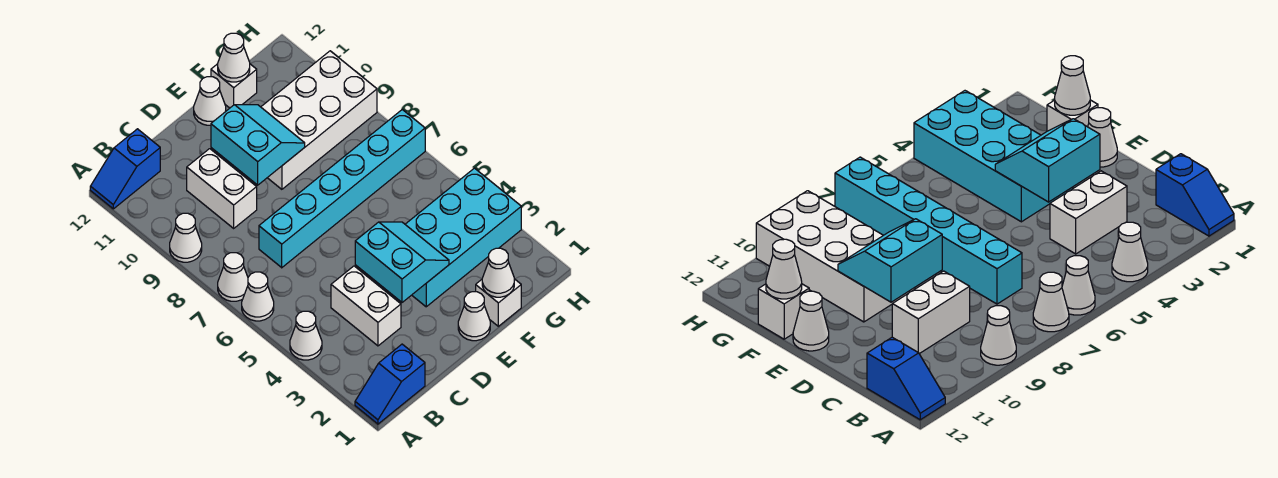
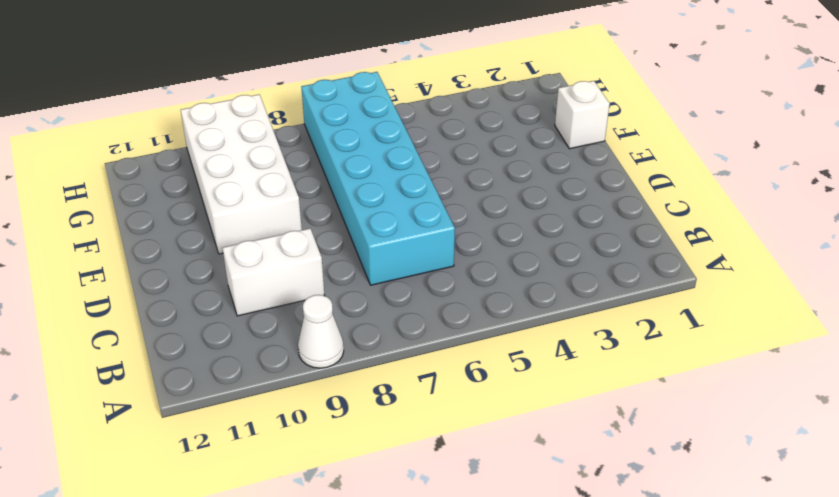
cyan brick C6:H7 level 1 -> cyan brick C7:H7 level 1
none -> blue slope A1:B1 level 1 top B
none -> white cone A4 level 1
none -> white cone A6 level 1

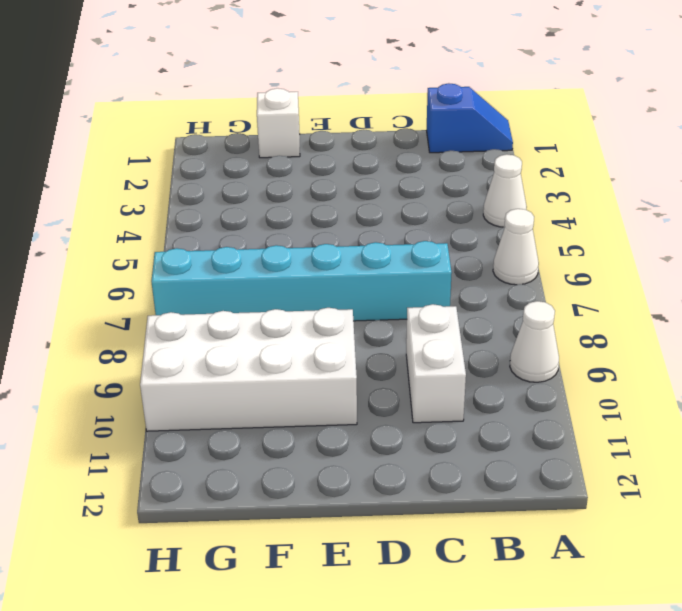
none -> white cone A7 level 1
none -> blue slope A12:B12 level 1 top B
none -> white brick C3:C4 level 1

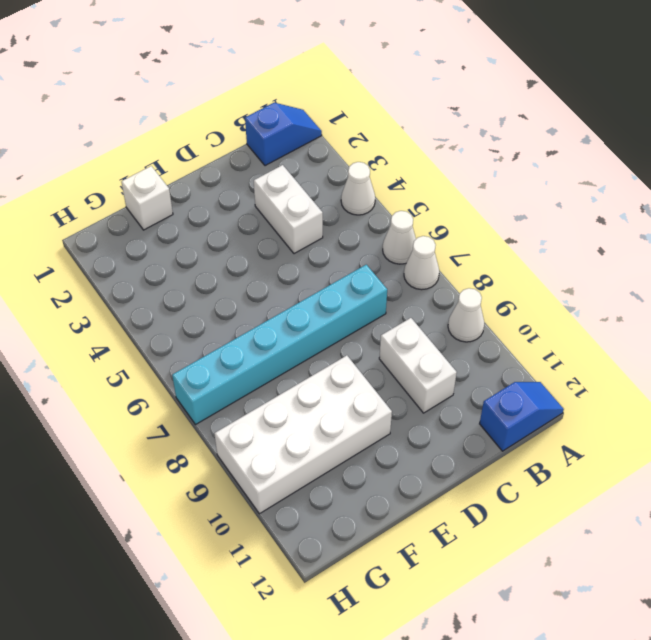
none -> white cone E1 level 1
none -> cyan brick E3:H4 level 1
none -> white cone E12 level 1

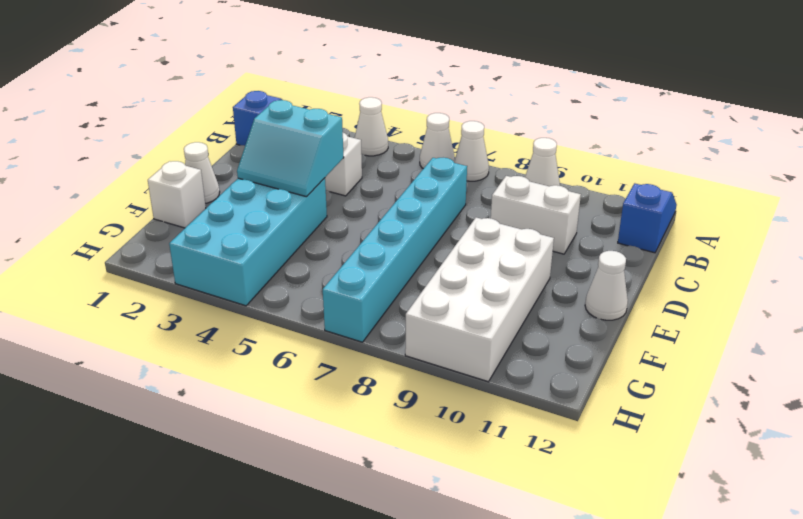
none -> white brick F12 level 1
none -> cyan slope D9:E10 level 2 top D
none -> white cone F1 level 2

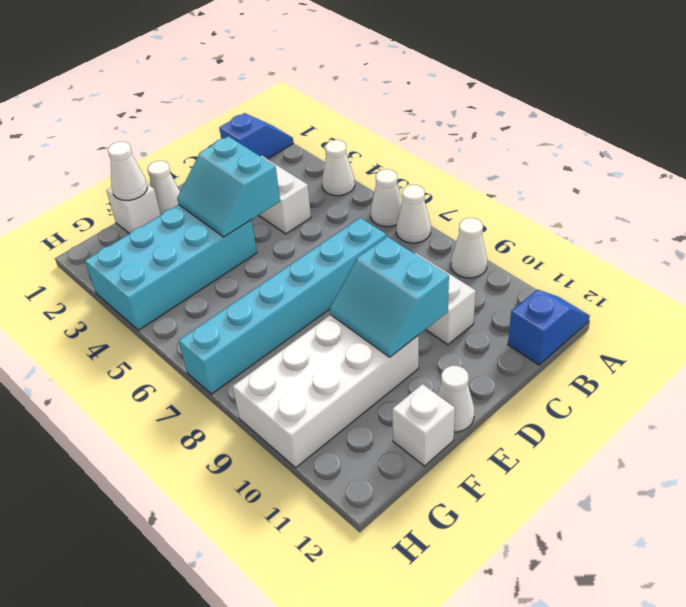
none -> white cone F12 level 2

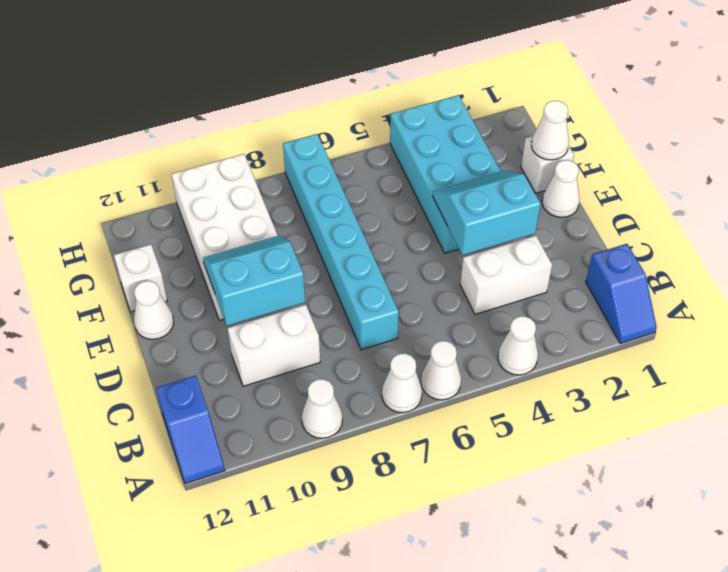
none -> white cone F12 level 2

